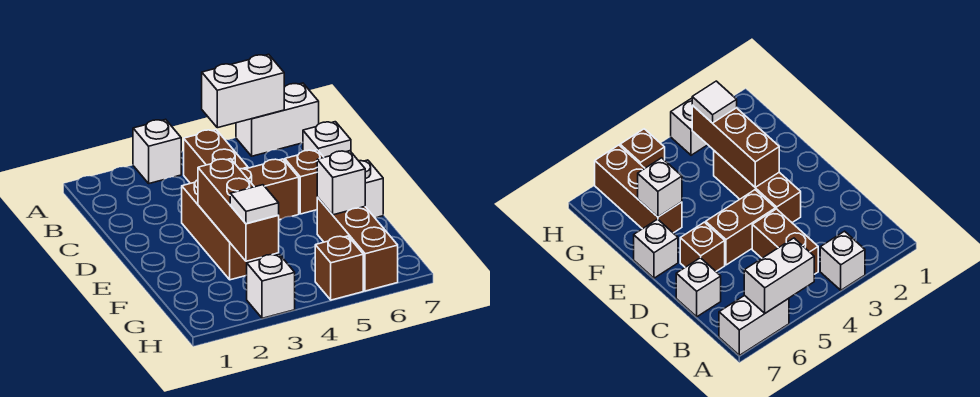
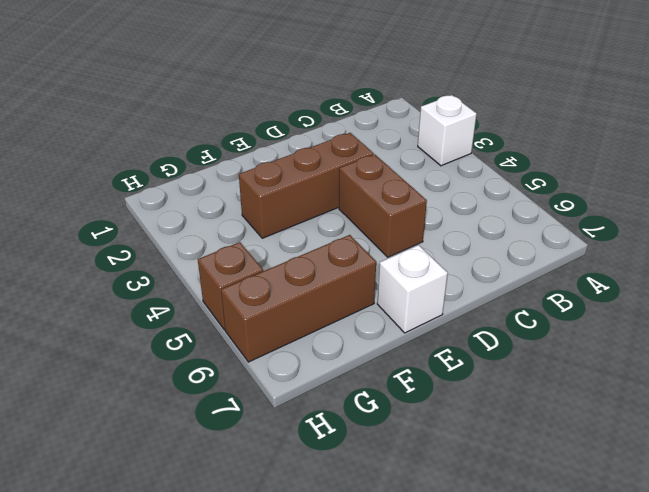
none -> white brick A6:A7 level 1
none -> brown brick B4:C4 level 1
none -> white brick C7 level 1

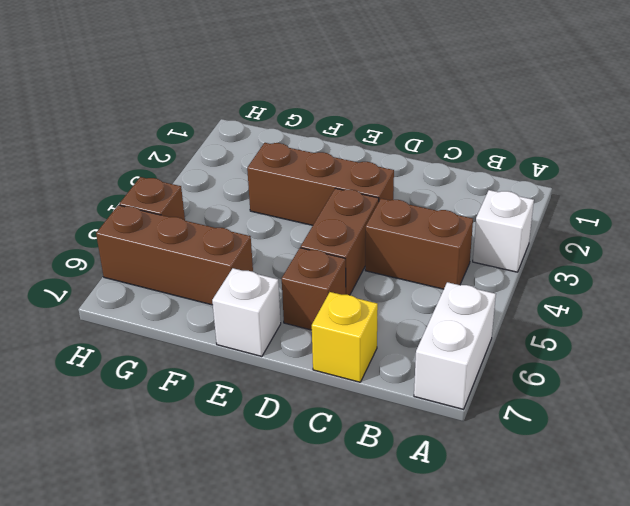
yellow brick C7 level 1 -> white brick C7 level 1
none -> white brick H3 level 1
none -> white brick A5:A6 level 2
none -> brown brick E3:G3 level 2

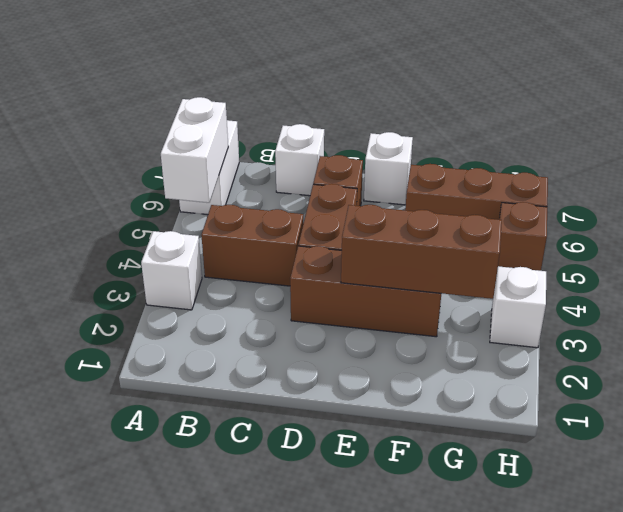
none -> white brick F6 level 2
none -> white tile G3 level 3

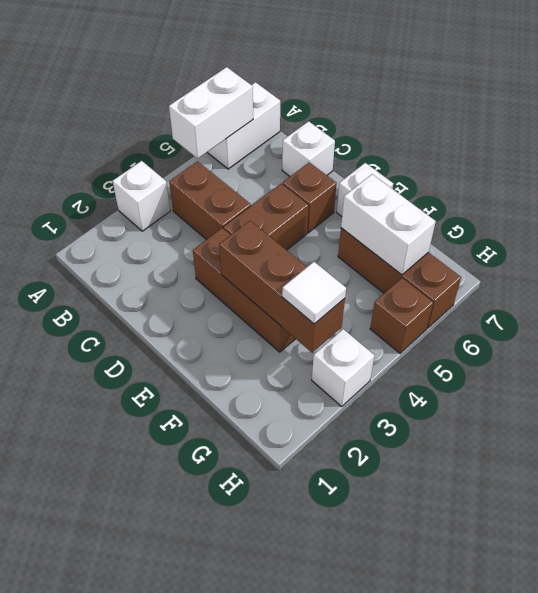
white brick F6:G6 level 2 -> white brick F6 level 2

